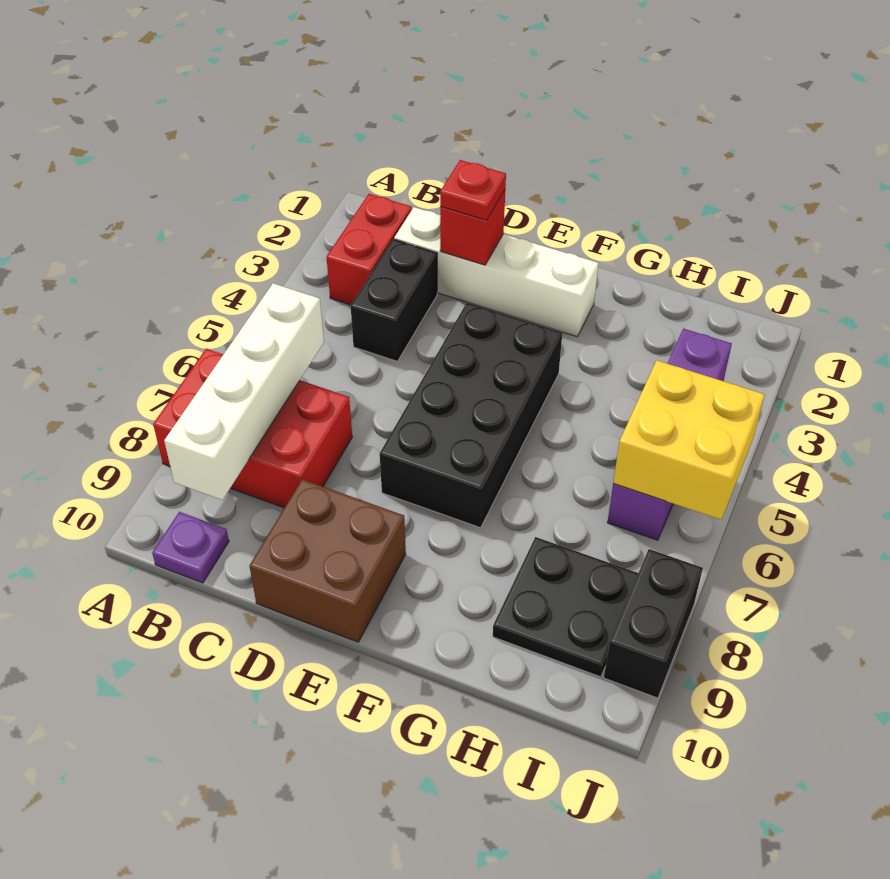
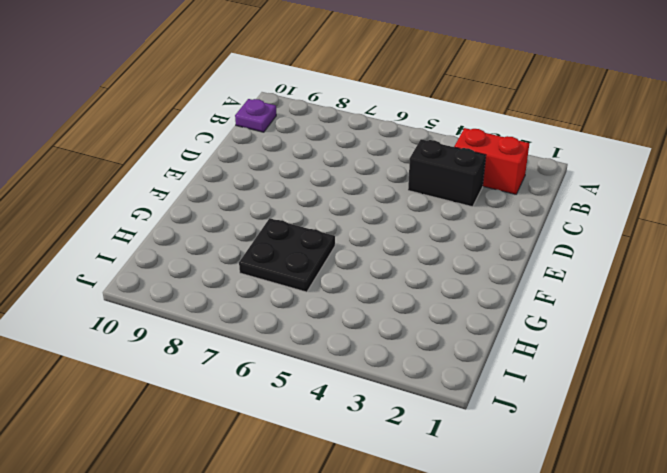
black plate G6:H7 level 1 -> black plate H8:I9 level 1
none -> red brick A7:C8 level 1
none -> white brick C2:F2 level 1
none -> brown brick D9:E10 level 1

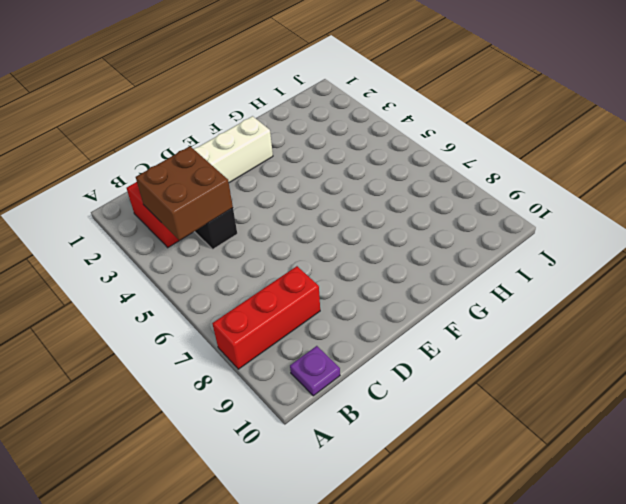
red brick A8:C8 level 1 -> red brick A7:C8 level 1
brown brick B3:C4 level 2 -> brown brick D9:E10 level 1
none -> black brick E4:F7 level 1
none -> black plate H8:I9 level 1
none -> purple brick I3:I6 level 1

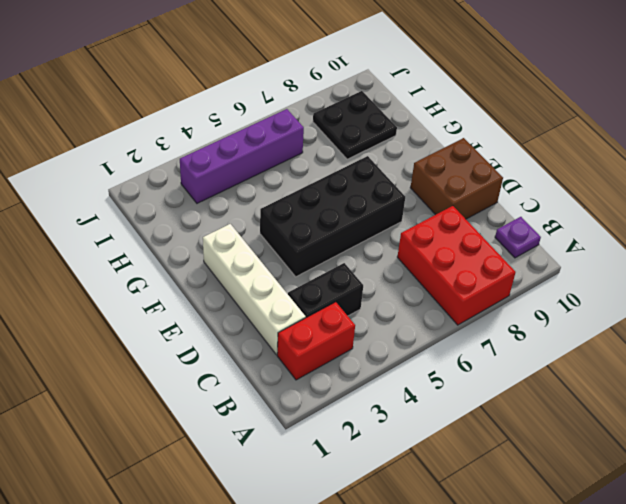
none -> black brick J8:J9 level 1
none -> white brick B6:B9 level 2
none -> red brick D2 level 2

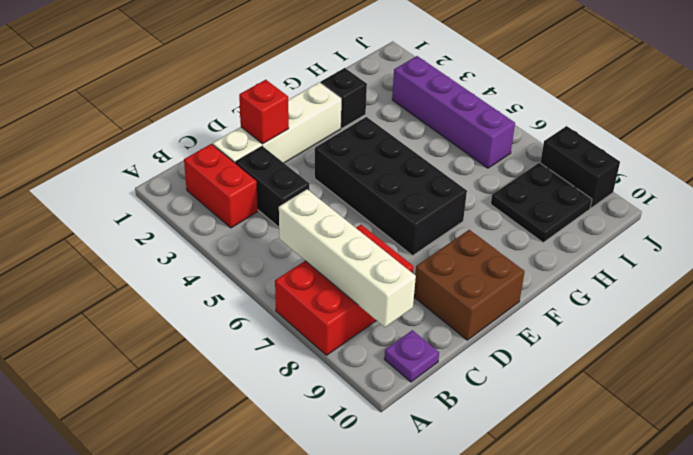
black brick G2 level 1 -> none
none -> yellow brick I5:J6 level 2
none -> red plate D2 level 3

